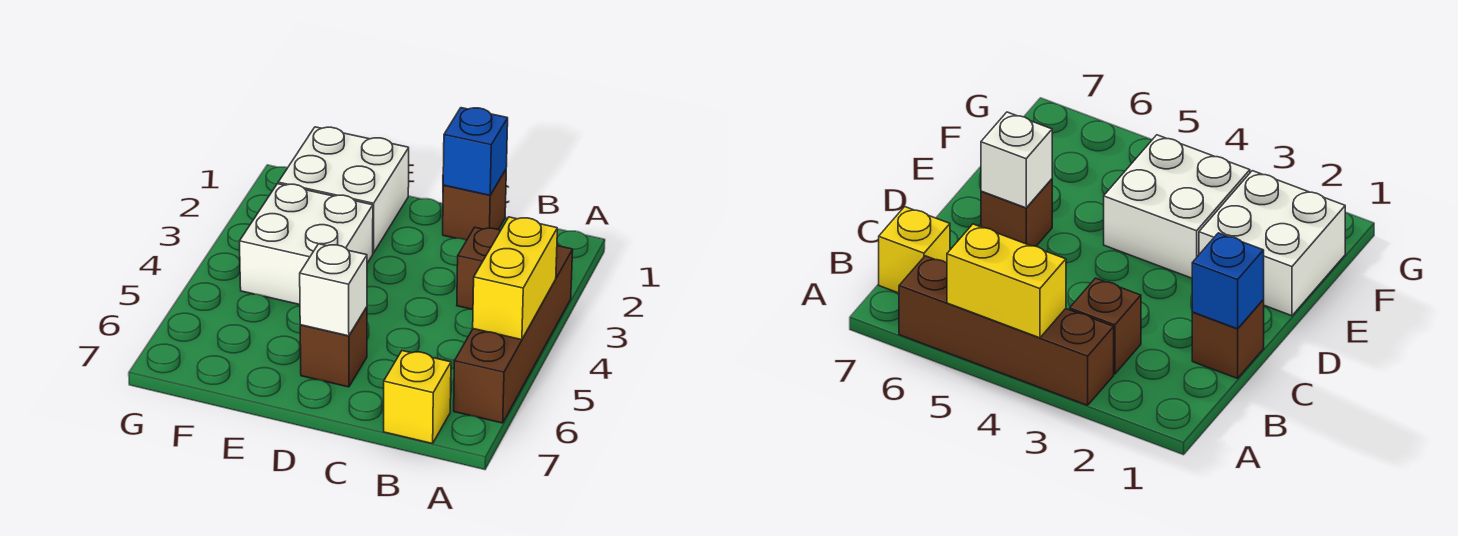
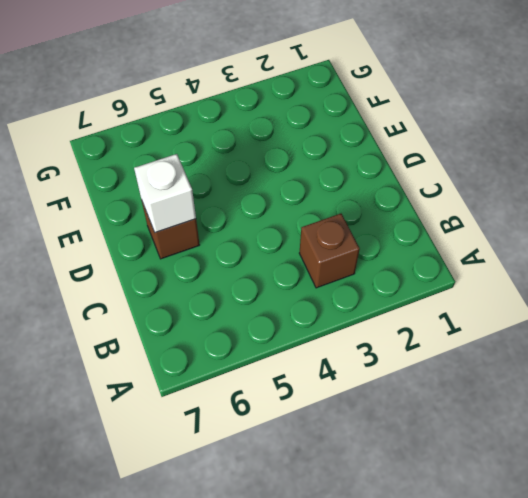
none -> brown brick A3:A6 level 1
none -> yellow brick B7 level 1

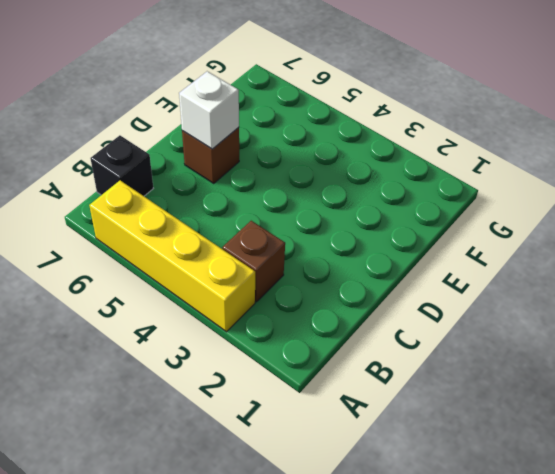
yellow brick A3:A6 level 1 -> brown brick A3:A6 level 1
black brick B7 level 1 -> yellow brick B7 level 1
none -> brown brick C1 level 1
none -> white brick E1:F2 level 1

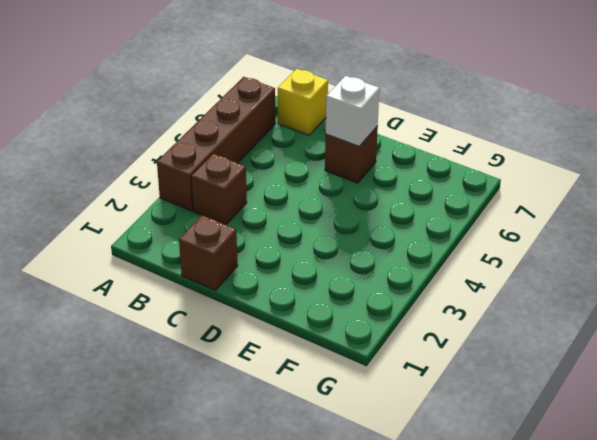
none -> white brick E1:F2 level 1
none -> white brick E3:F4 level 1

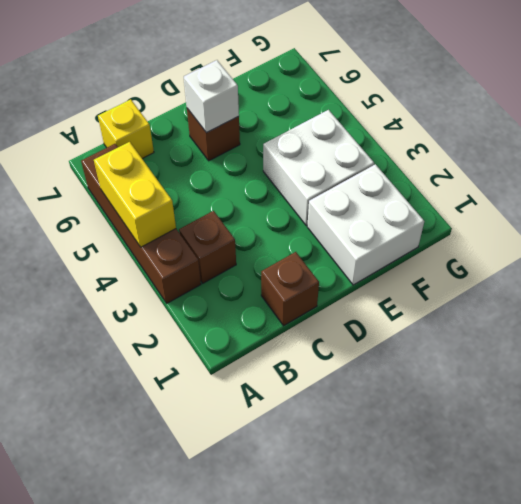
none -> blue brick C1 level 2

